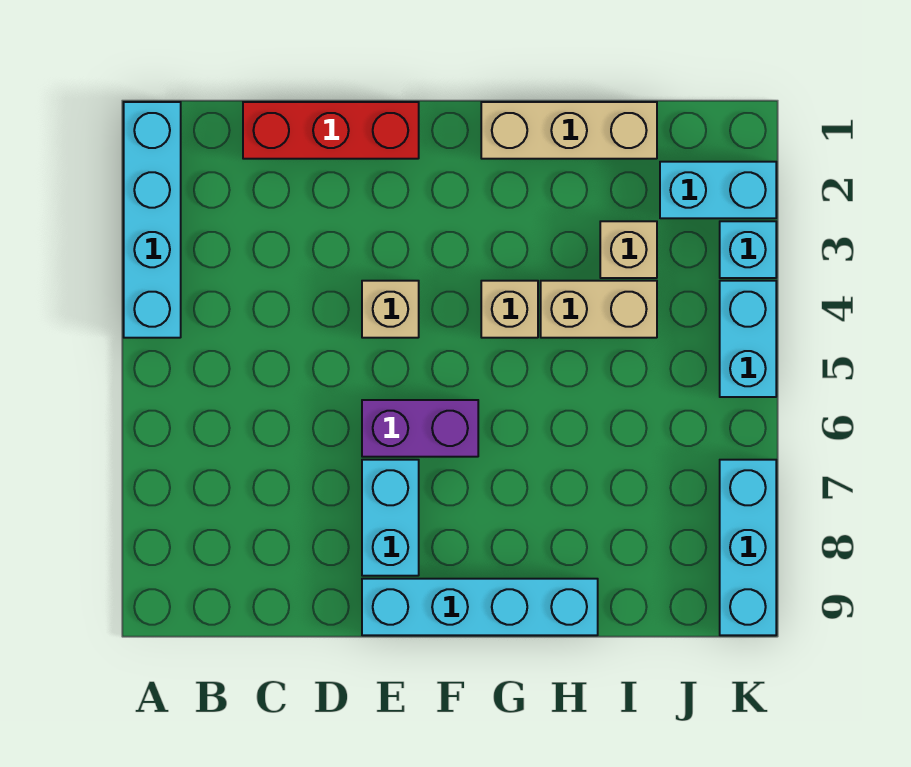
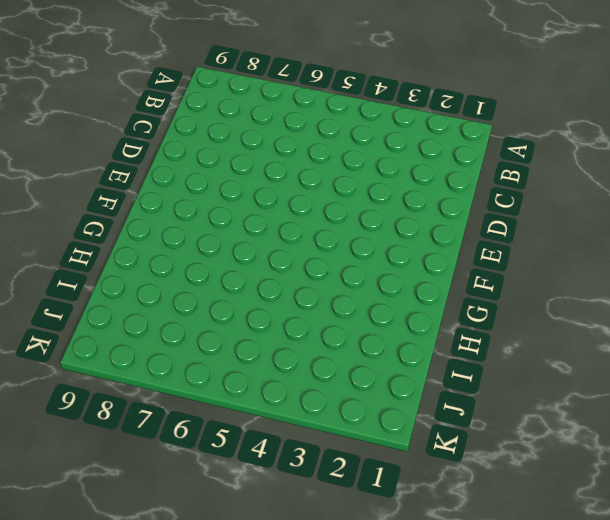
none -> cyan brick A1:A4 level 1
none -> red brick C1:E1 level 1
none -> tan brick E4 level 1

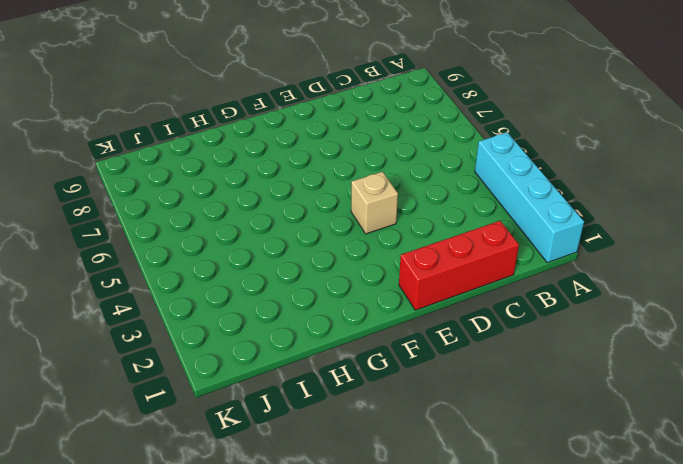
none -> purple brick E6:F6 level 1
none -> cyan brick E7:E8 level 1
none -> cyan brick E9:H9 level 1

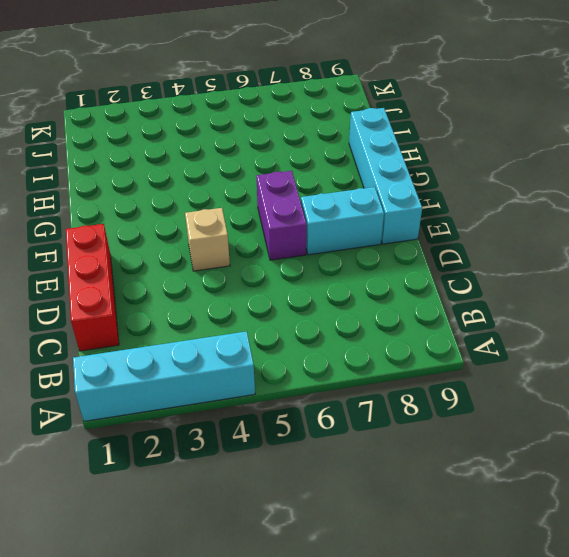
none -> tan brick G1:I1 level 1
none -> tan brick G4 level 1
none -> tan brick H4:I4 level 1

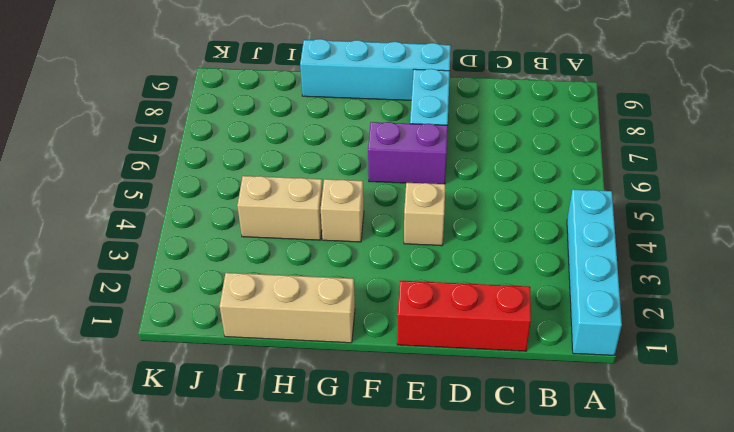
none -> tan brick I3 level 1
none -> cyan brick J2:K2 level 1
none -> cyan brick K3 level 1

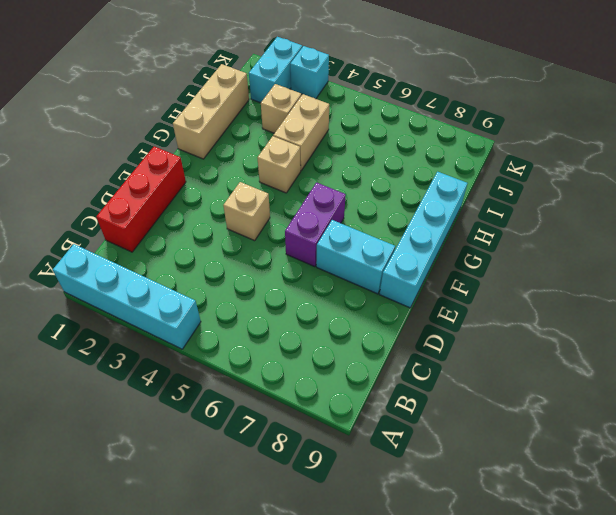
none -> cyan brick K4:K5 level 1
none -> cyan brick K7:K9 level 1

